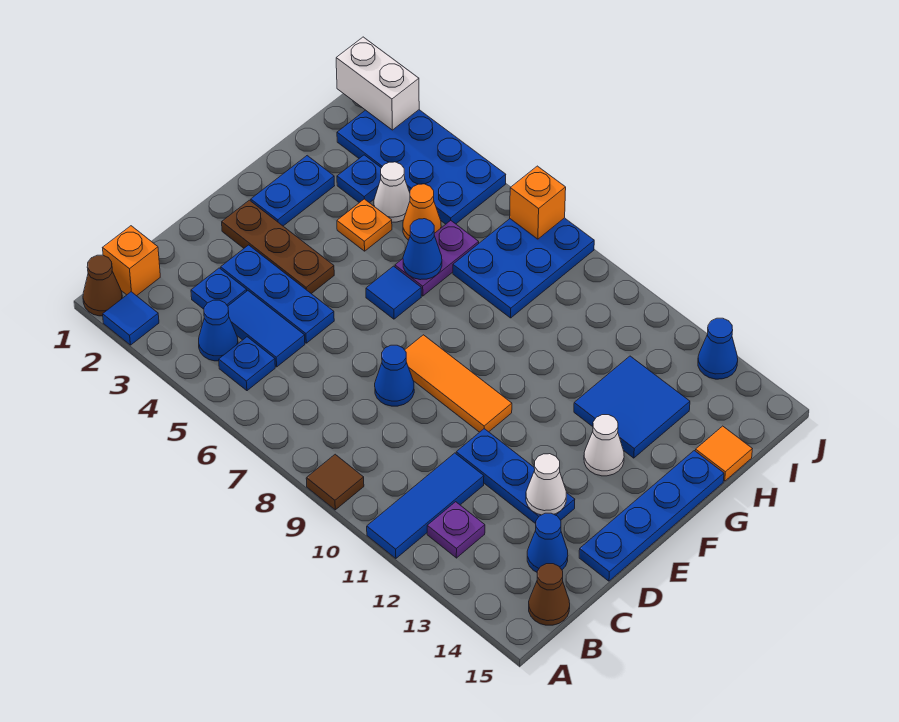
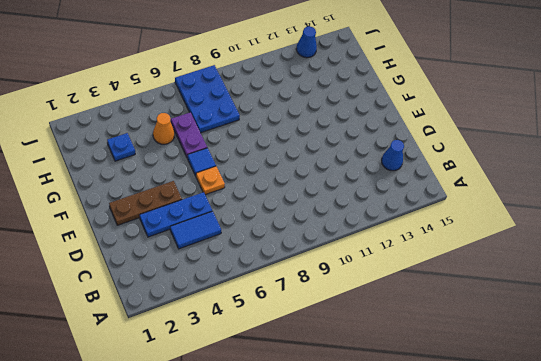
orange plate E6 level 1 -> orange plate G4 level 1
none -> brown cone A1 level 1
none -> blue tile A2 level 1
none -> brown tile A9 level 1
none -> blue tile A11:C11 level 1

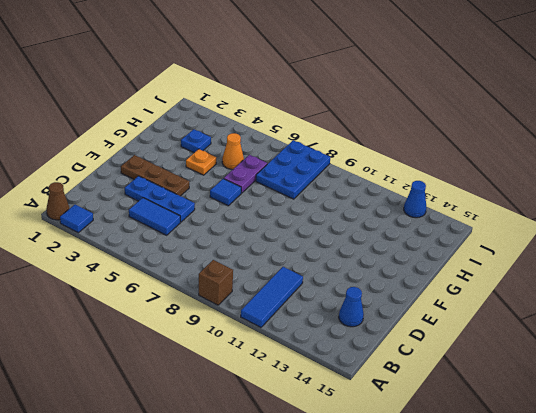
brown brick A9 level 1 -> brown tile A9 level 1
none -> orange brick B1 level 1
none -> blue cone B4 level 1
none -> blue plate B5 level 1
none -> purple plate B12 level 1

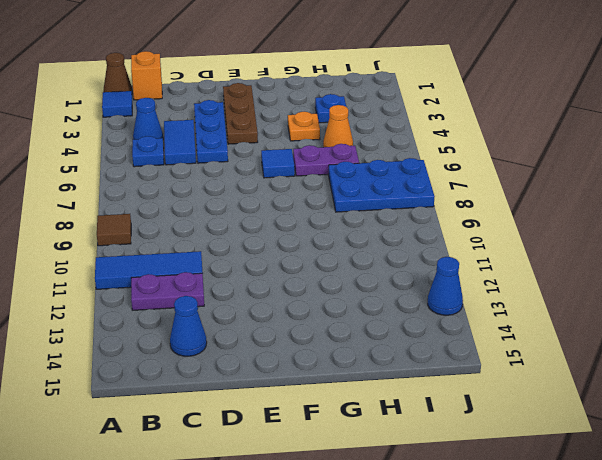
purple plate B12:C12 level 1 -> purple plate B12 level 1
none -> brown cone B15 level 1
none -> blue plate C3 level 1
none -> blue cone D8 level 1
none -> blue plate D11:D13 level 1

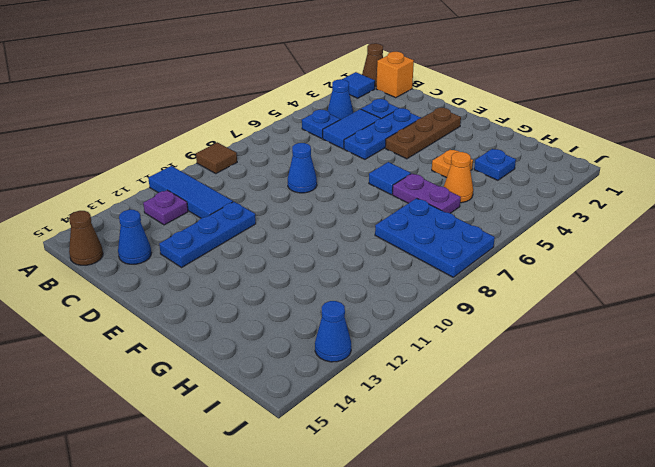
none -> blue plate D15:G15 level 1
none -> orange tile E8:E10 level 1
none -> blue plate F2:G2 level 1
none -> white cone F13 level 1

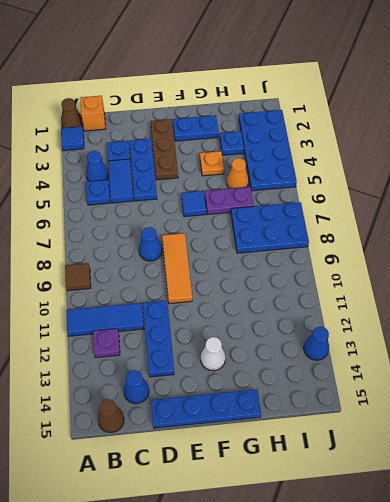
none -> blue tile G12:H13 level 1
none -> white cone H4 level 1
none -> orange tile H15 level 1
none -> white cone D13 level 2

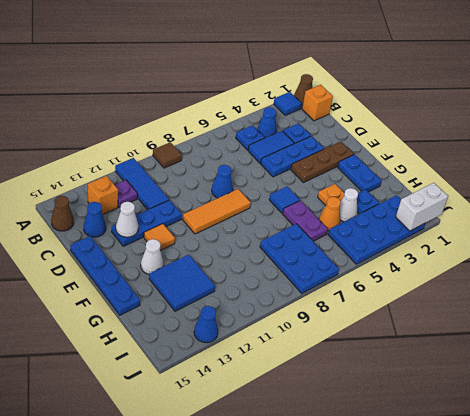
orange brick B13 level 1 -> orange brick J7 level 2
orange tile E12 level 1 -> orange tile H15 level 1
none -> blue cone G6 level 2

